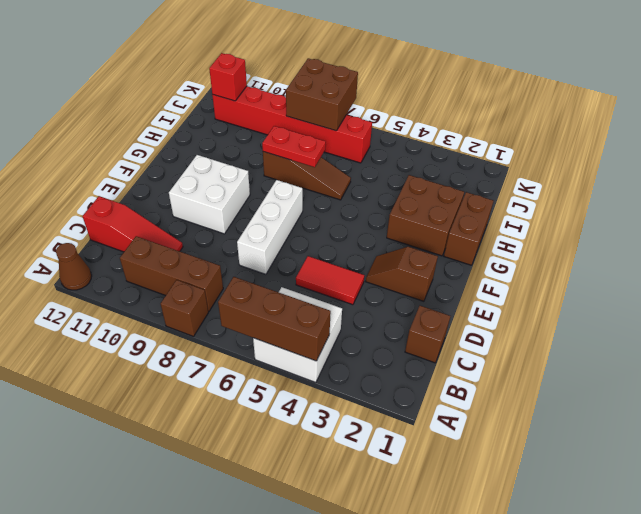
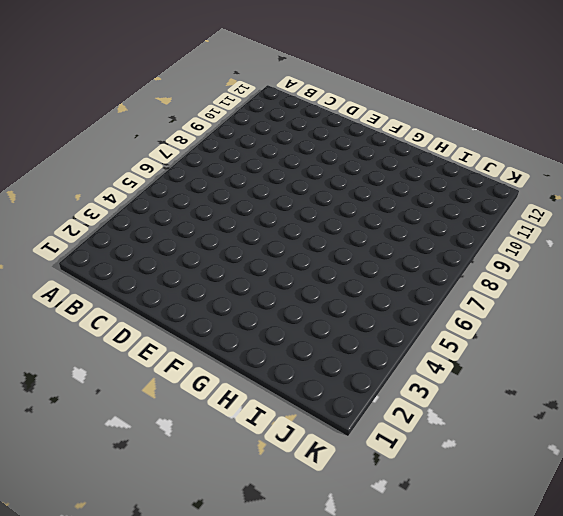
none -> white brick A4:B5 level 1
none -> brown brick A8 level 1
none -> brown cone A12 level 1

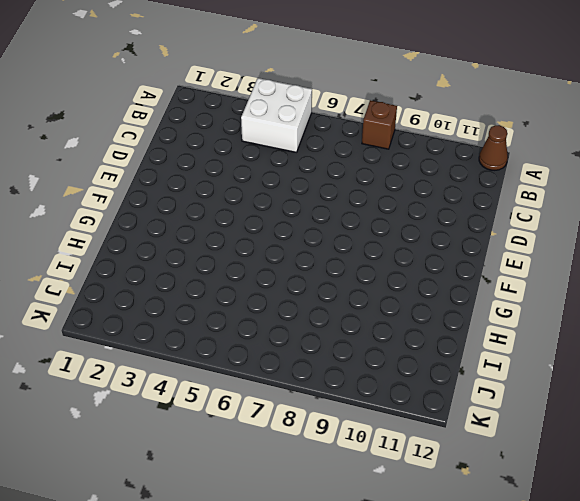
none -> brown brick B8:B10 level 1
none -> brown brick C1 level 1
none -> red slope C10:C12 level 1 top 12

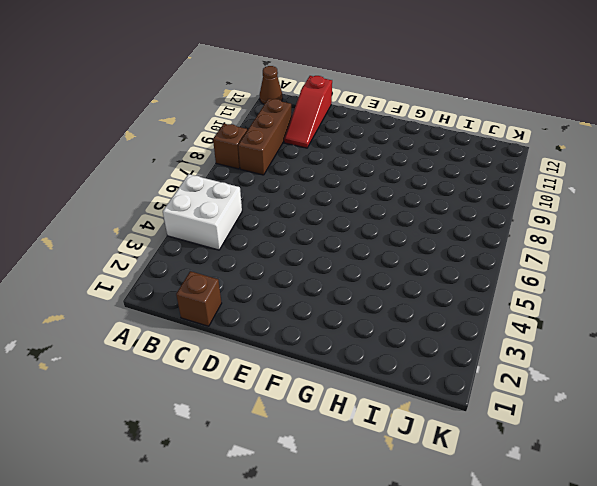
none -> red tile D4:D5 level 1
none -> white brick D7:F7 level 1
none -> brown slope E2:E3 level 1 top 2

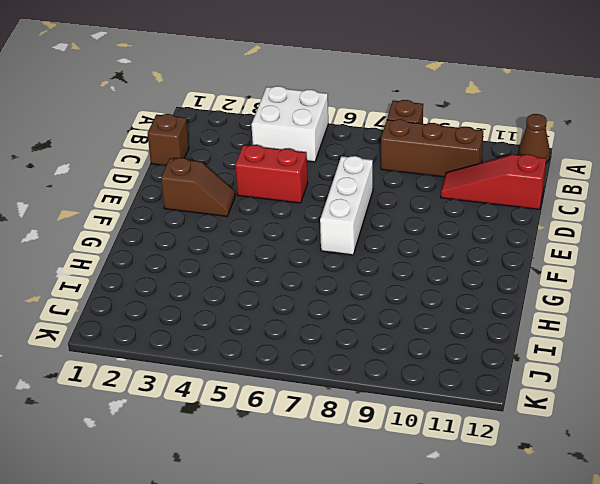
red brick D4:D5 level 1 -> red tile D4:D5 level 1
none -> white brick E9:F10 level 1
none -> brown brick G1:H1 level 1
none -> brown brick G2:H3 level 1

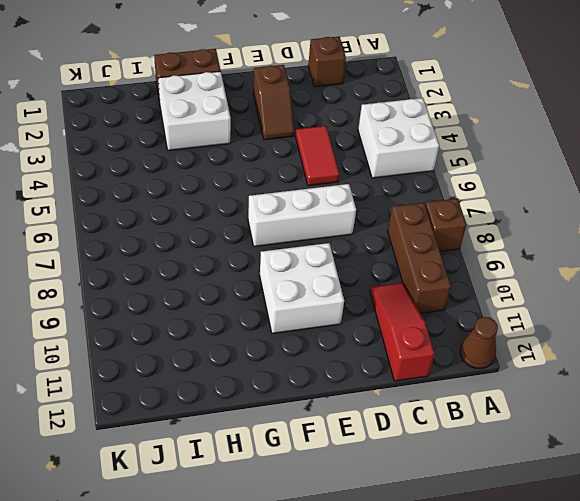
white brick G2:H3 level 1 -> brown brick G2:H3 level 1
none -> brown slope H6:H8 level 1 top 8
none -> red brick J6:J11 level 1
none -> brown brick A4:A6 level 2

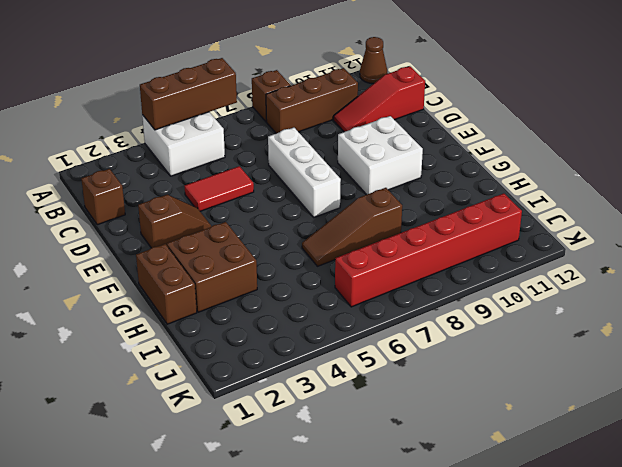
none -> red plate H7:H8 level 2
none -> brown brick J7:K8 level 2
none -> red brick J11 level 2

